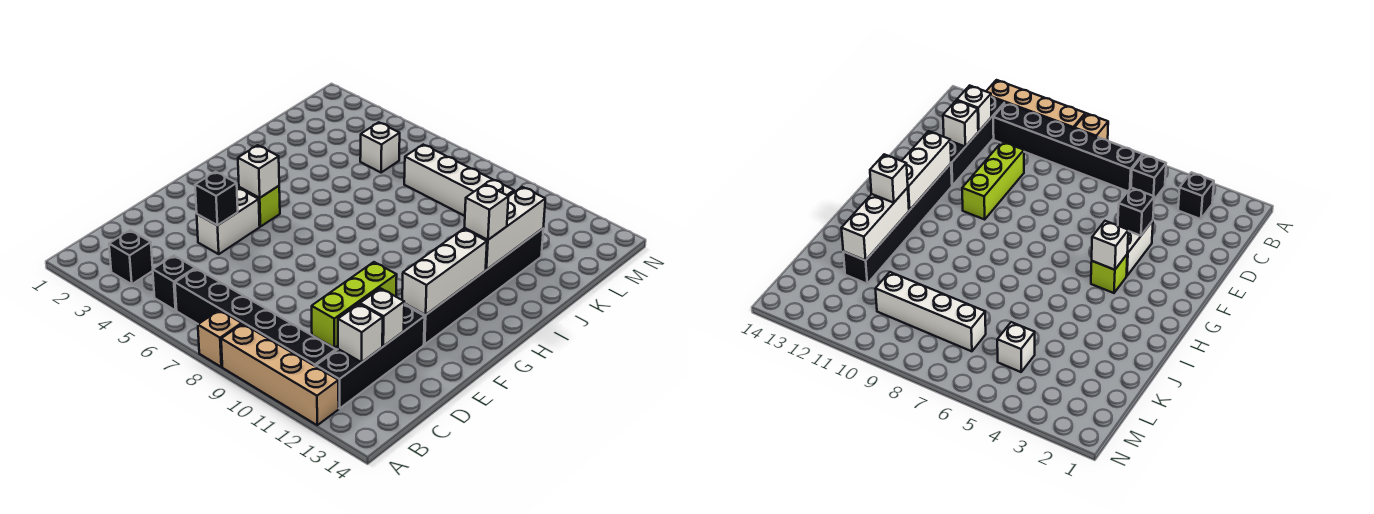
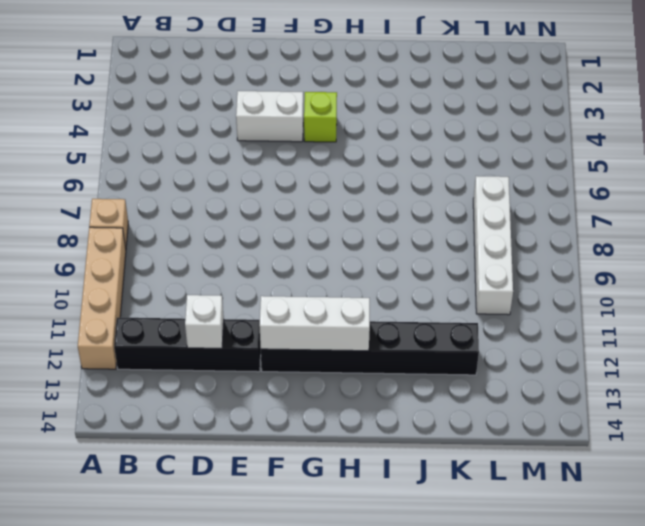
none -> black brick B3 level 1
none -> black brick B5 level 1
none -> black brick B6:B11 level 1

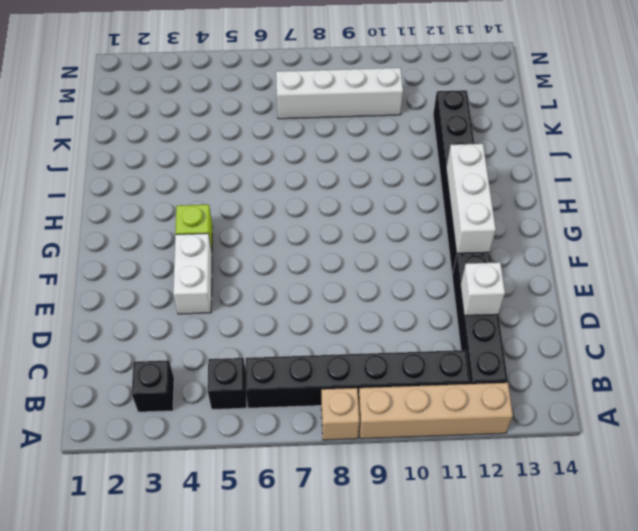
none -> lime brick D10:F10 level 1
none -> white brick L5 level 1
none -> white brick C12 level 2

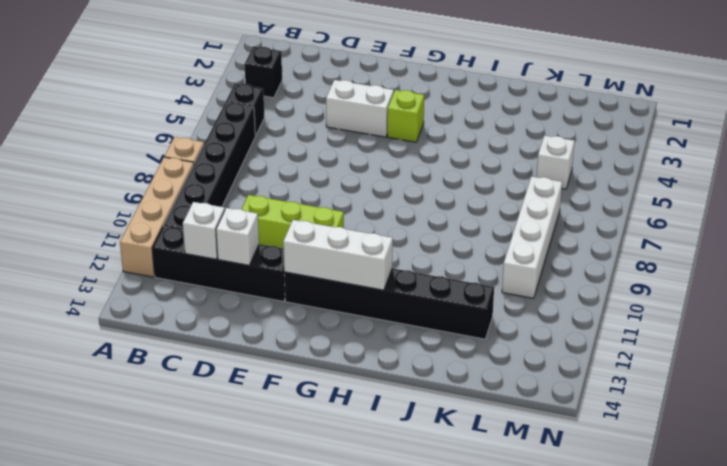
none -> black brick E4 level 2
none -> white brick G4 level 2
none -> white brick I12:K12 level 2

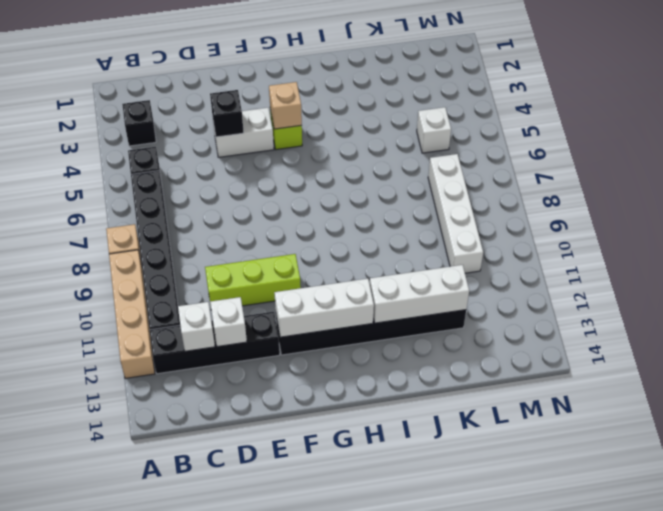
tan brick G4 level 2 -> white brick G4 level 2
none -> white brick I12 level 3

